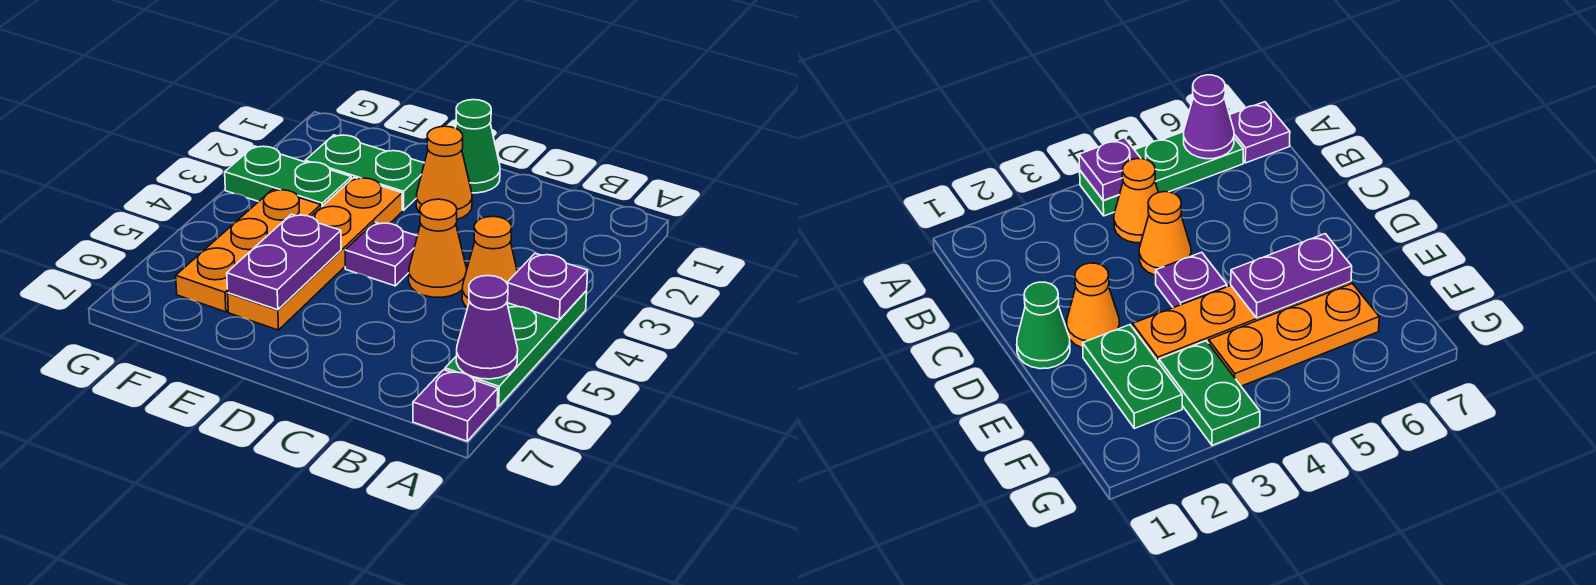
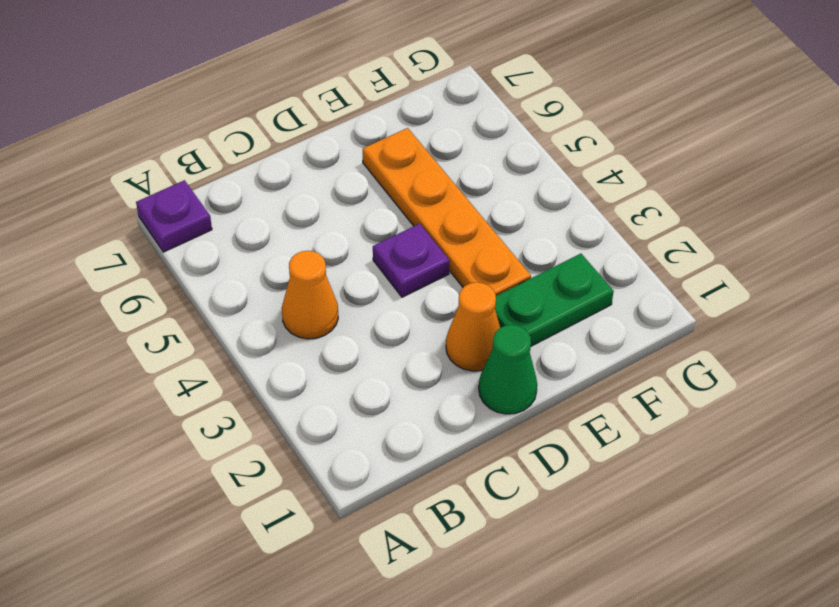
none -> green plate A4:A6 level 1
none -> orange cone C4 level 1
none -> green plate F3:G3 level 1

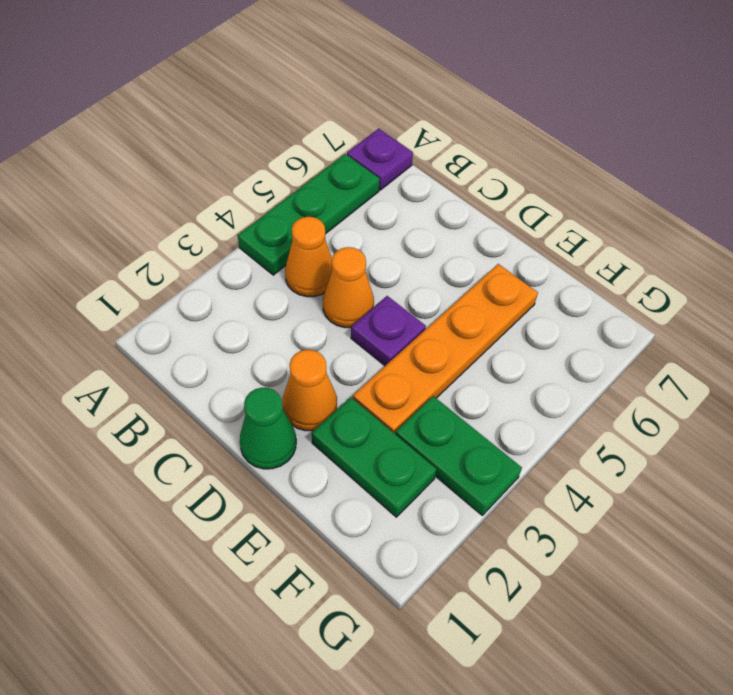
none -> orange plate F4:F6 level 1
none -> purple plate A4 level 2
none -> purple cone A6 level 2

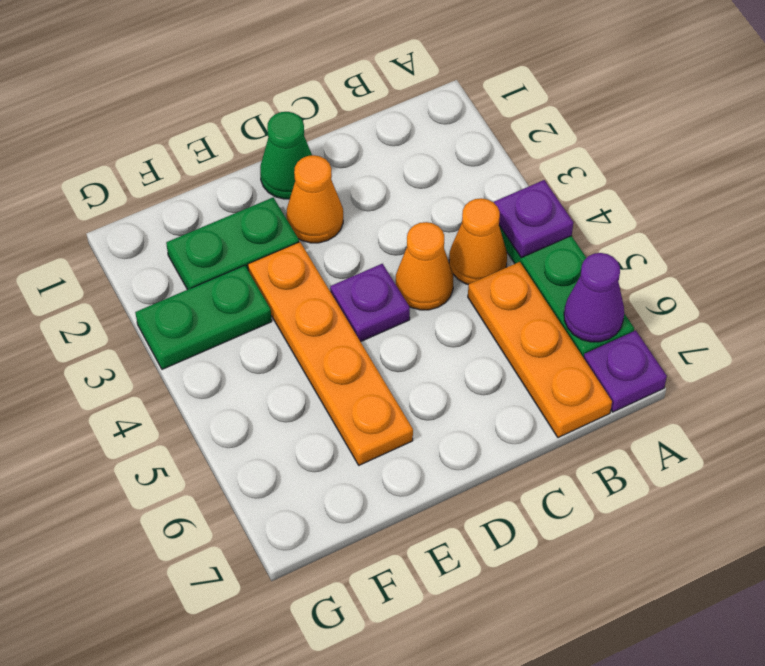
orange plate B5:B7 level 1 -> orange plate F4:F6 level 1
none -> purple plate E5:E6 level 2

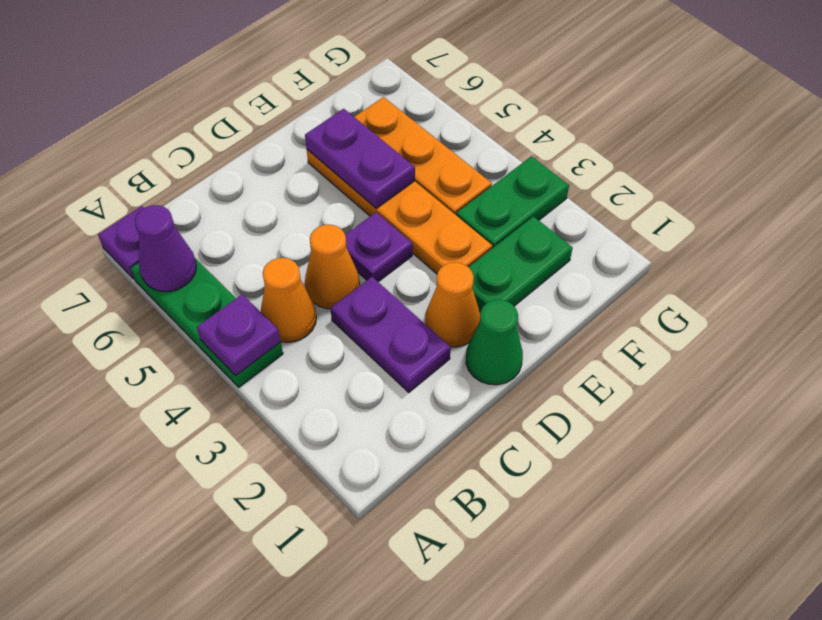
purple plate C2:C3 level 1 -> none

